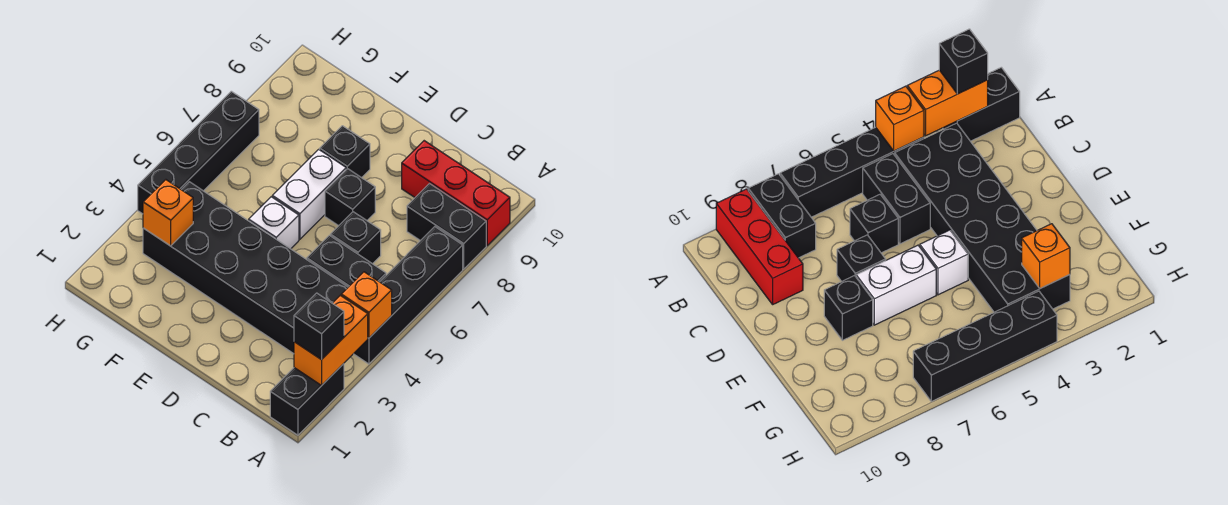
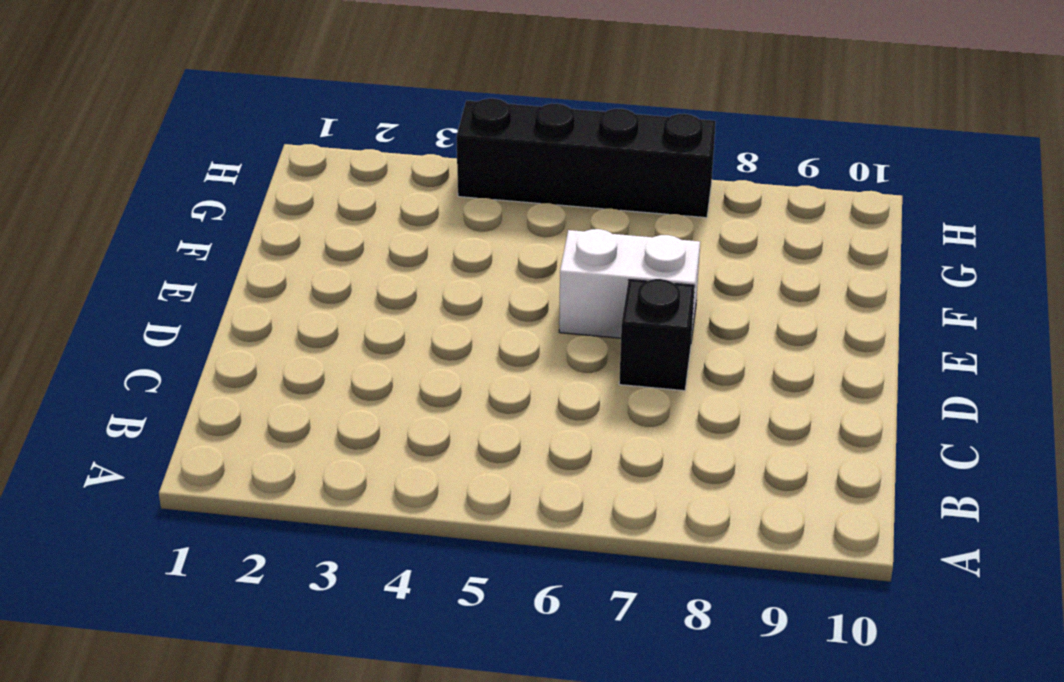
none -> black brick A1:A2 level 1
none -> black brick A4:A7 level 1
none -> black brick A8:B8 level 1

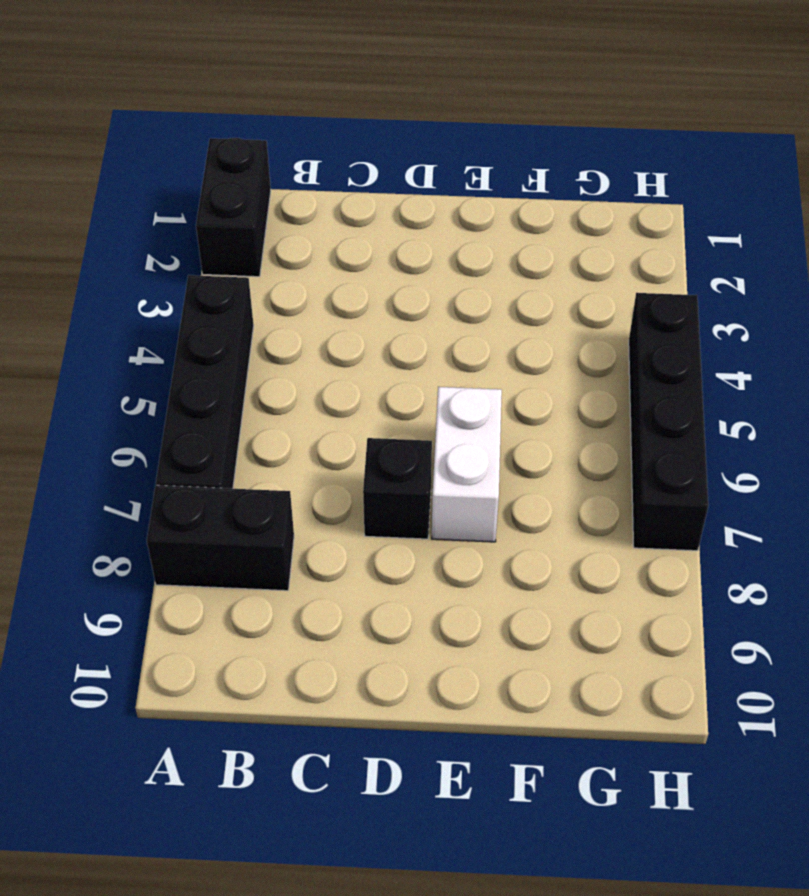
none -> red brick A9:C9 level 1
none -> black brick B3:G4 level 1
none -> black brick B5:C5 level 1

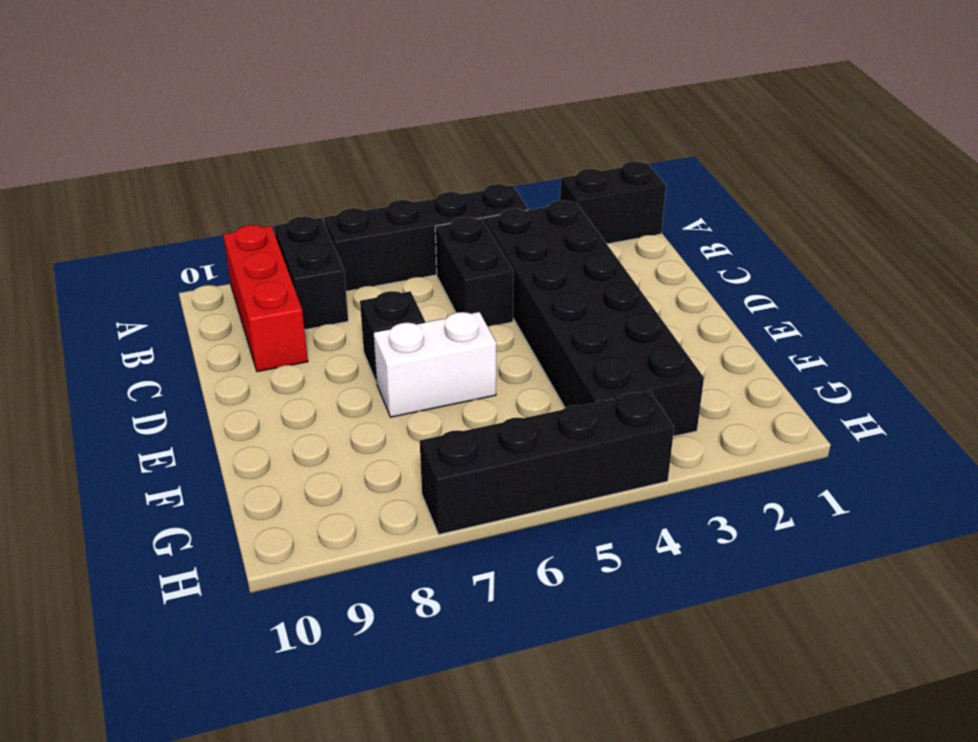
none -> black brick C6 level 1
none -> white brick E5 level 1
none -> black brick E8 level 1

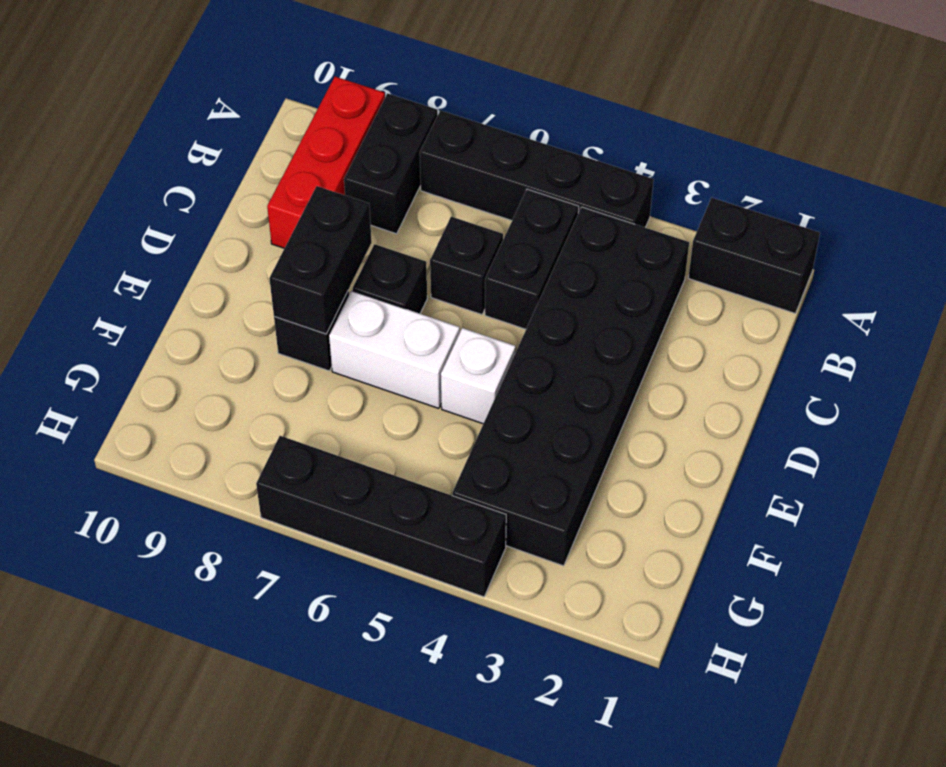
black brick D8:E8 level 2 -> none
none -> orange brick A2:A3 level 2
none -> orange brick A4 level 2
none -> orange brick G3 level 2

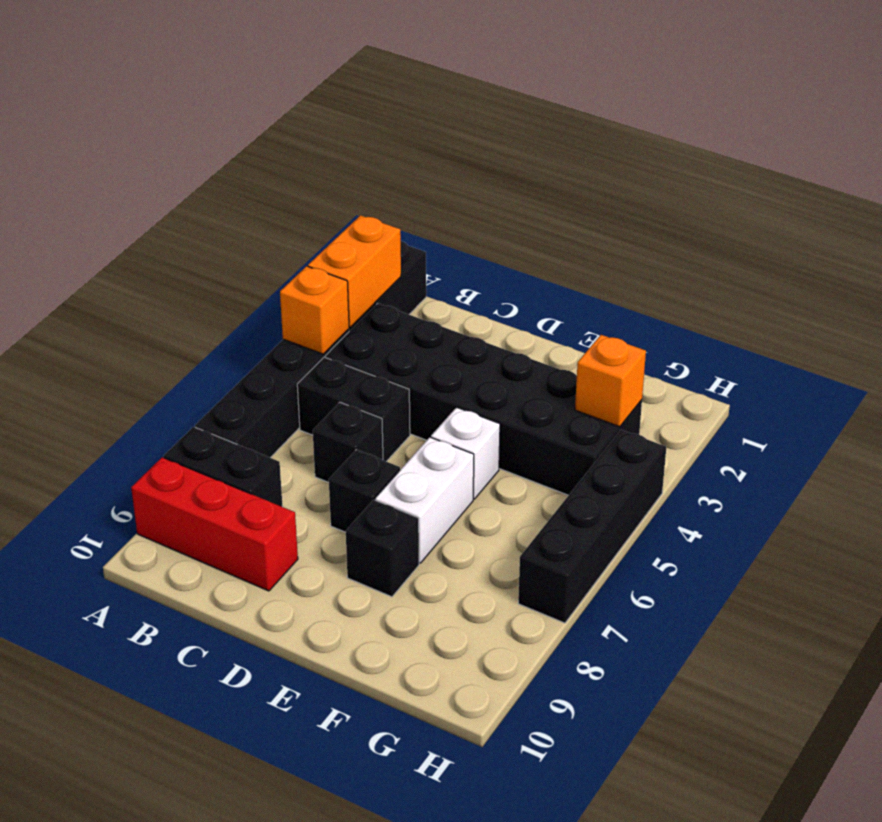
none -> black brick A2 level 3

